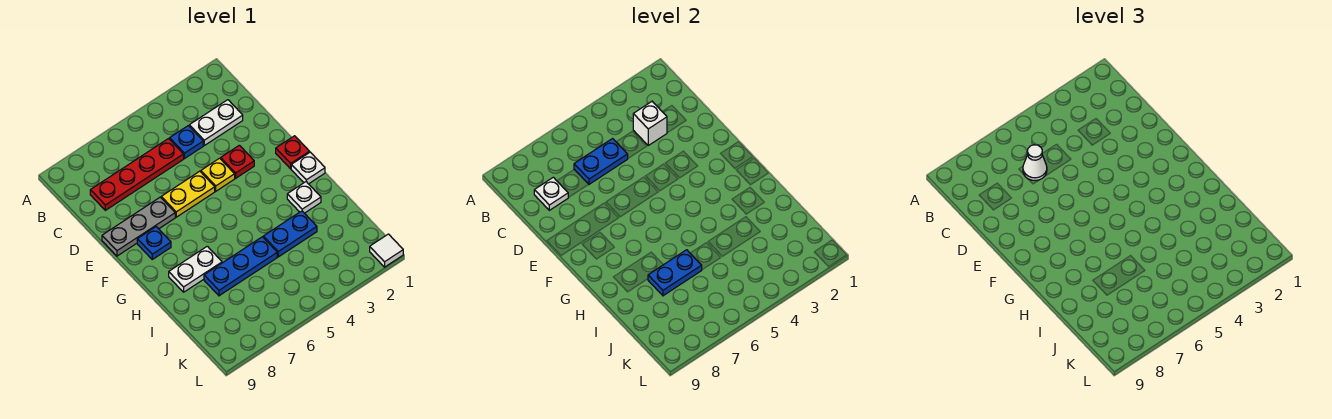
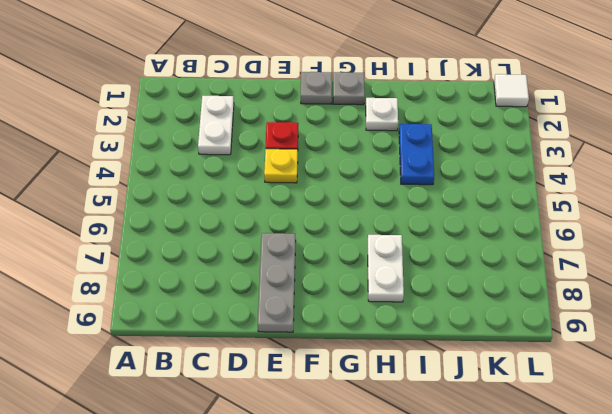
grey plate F1 level 1 -> red plate F1 level 1
grey plate G1 level 1 -> white plate G1 level 1
none -> blue plate C4 level 1
none -> red plate C5:C8 level 1
none -> yellow plate E5:E6 level 1

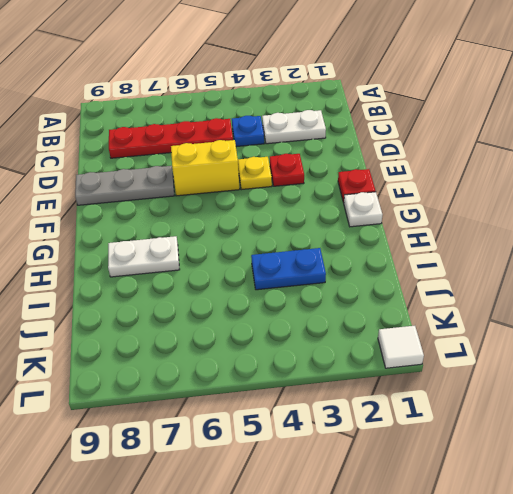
yellow brick E5:E6 level 1 -> yellow plate E5:E6 level 1
none -> blue plate F8 level 1
none -> white plate H2 level 1
none -> blue plate I5:I7 level 1

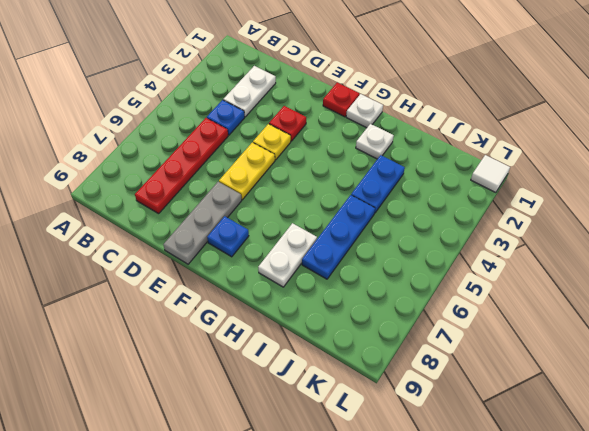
none -> white brick C3 level 2
none -> blue plate C5:C6 level 2
none -> white plate C8 level 2

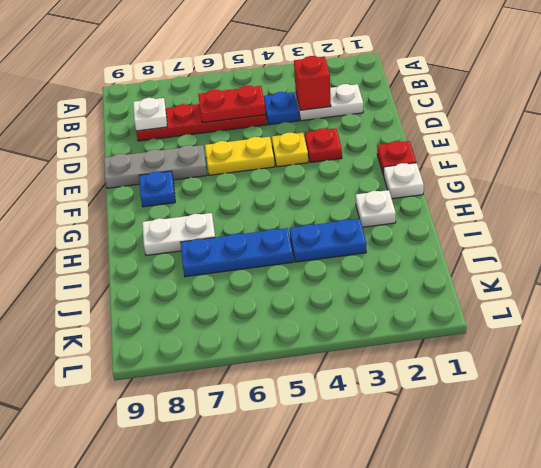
red brick C3 level 2 -> white brick C3 level 2
red plate C5:C6 level 2 -> blue plate C5:C6 level 2
none -> white tile L1 level 1
none -> blue plate I6:I7 level 2
none -> white cone C6 level 3

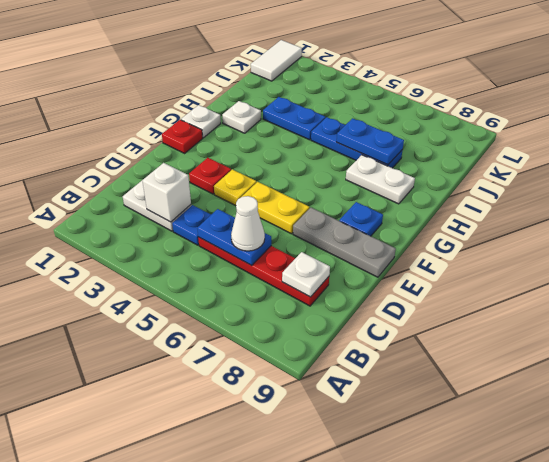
white tile K1:L1 level 1 -> white tile L1 level 1

